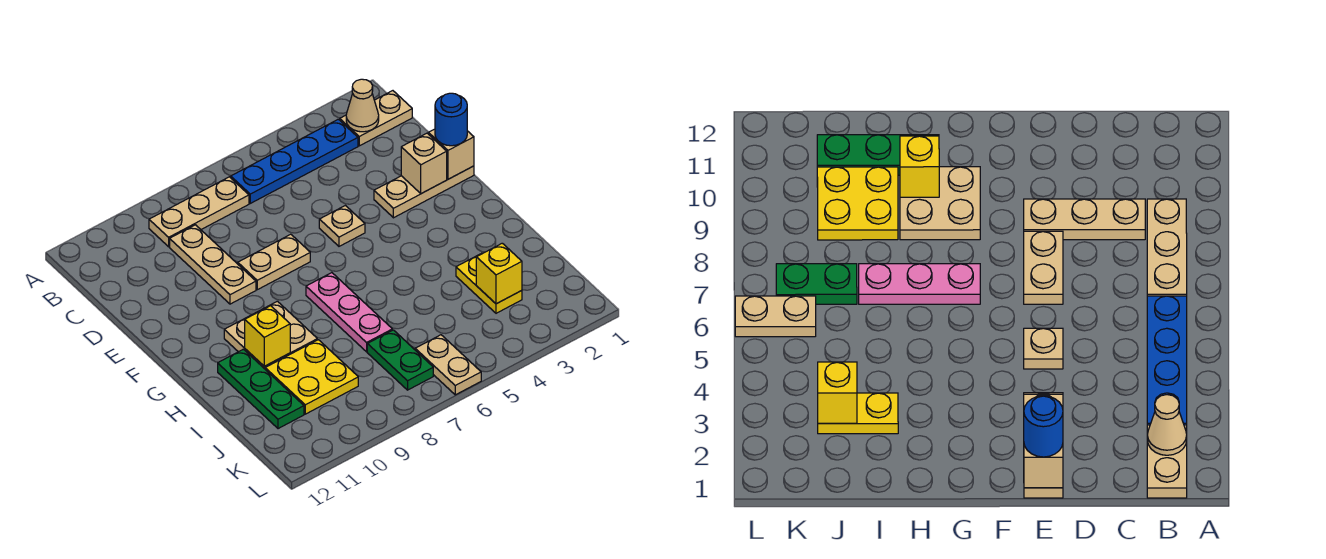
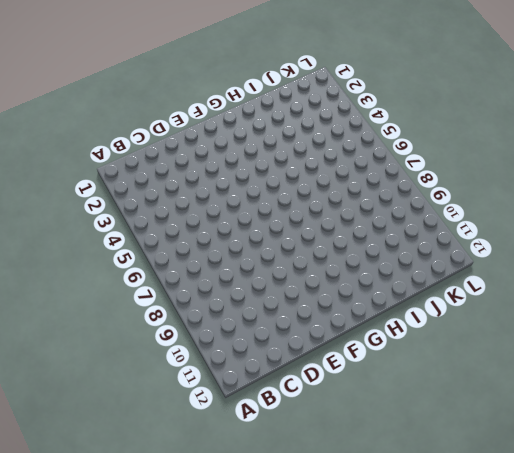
none -> tan plate B1:B2 level 1
none -> blue plate B3:B6 level 1
none -> tan plate B7:B9 level 1

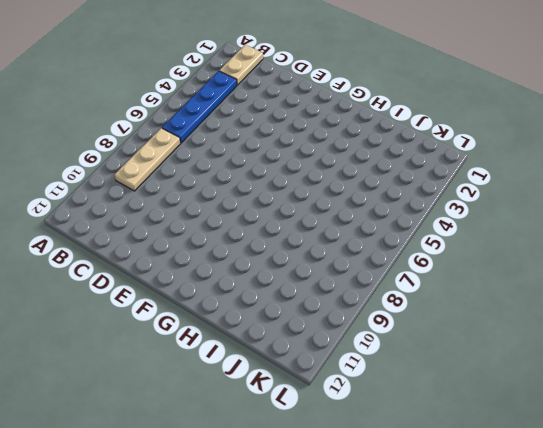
none -> tan plate C9:E9 level 1
none -> tan plate E1:E3 level 1
none -> tan plate E5 level 1

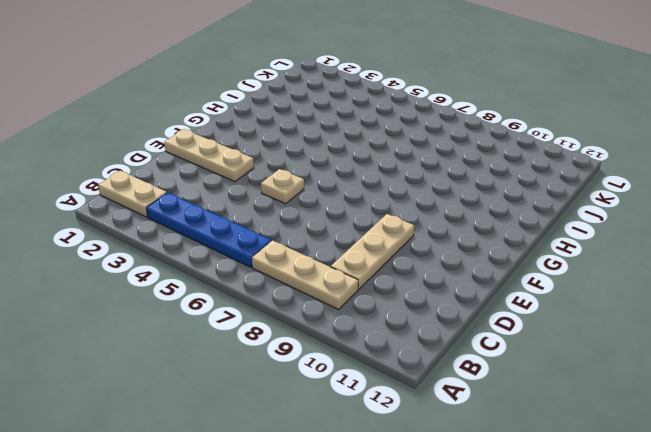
none -> tan plate E7:E8 level 1
none -> pink plate G7:I7 level 1
none -> tan plate G9:H10 level 1

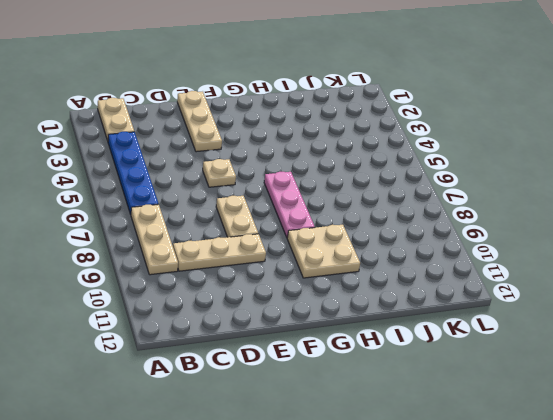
pink plate G6:G8 level 1 -> pink plate G7:I7 level 1
none -> green plate H11:J11 level 1
none -> yellow plate I3:J3 level 1
none -> yellow plate I9:J10 level 1

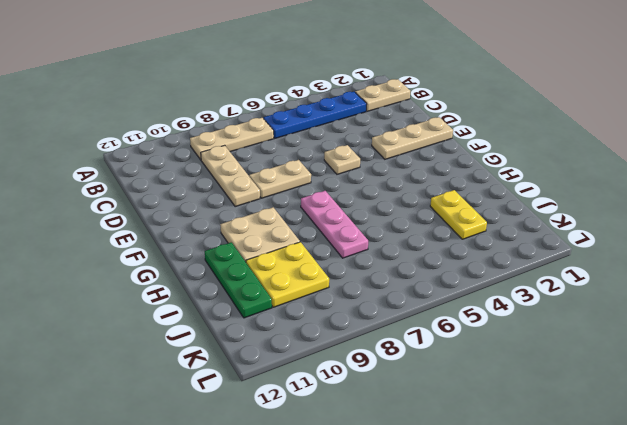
none -> green plate J7:K7 level 1
none -> tan plate K6:L6 level 1
none -> tan cone B2 level 2

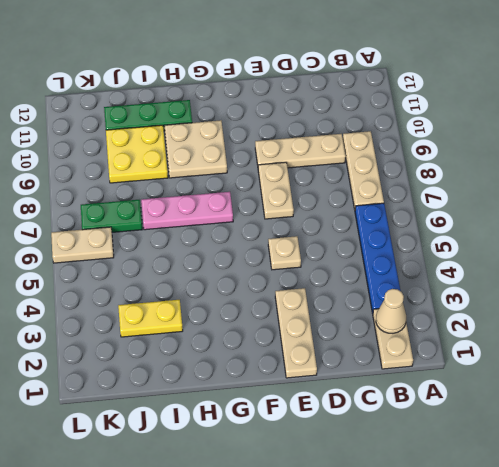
none -> tan brick E1 level 2
none -> tan brick E2 level 2
none -> yellow brick H10 level 2

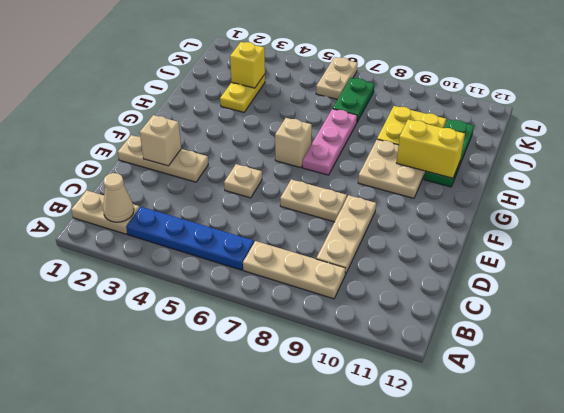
tan brick G6 level 1 -> tan brick E1 level 2
yellow brick H10:H11 level 2 -> yellow brick H10 level 2
none -> blue round brick E1 level 3

